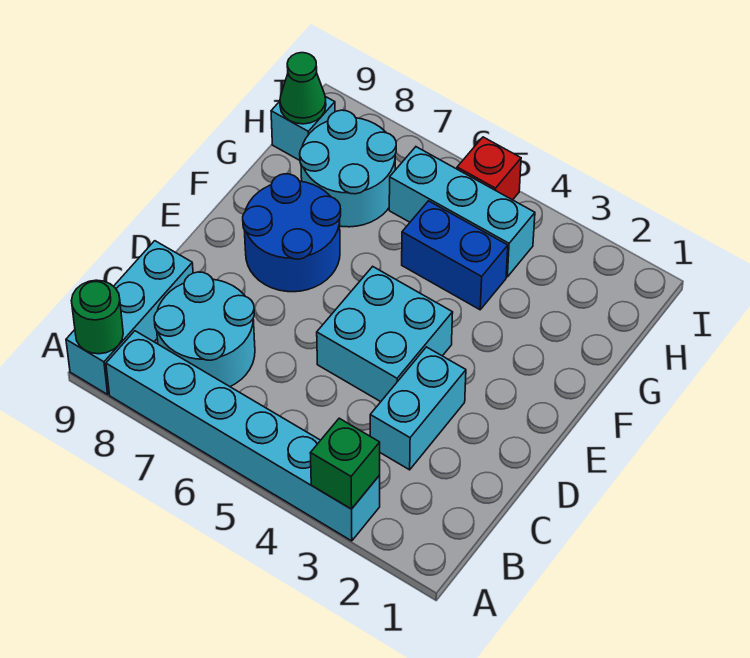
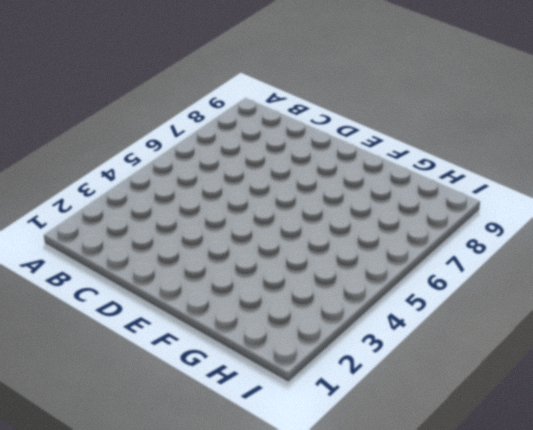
none -> cyan brick A3:A8 level 1
none -> cyan brick A9:C9 level 1
none -> cyan round brick B7:C8 level 1

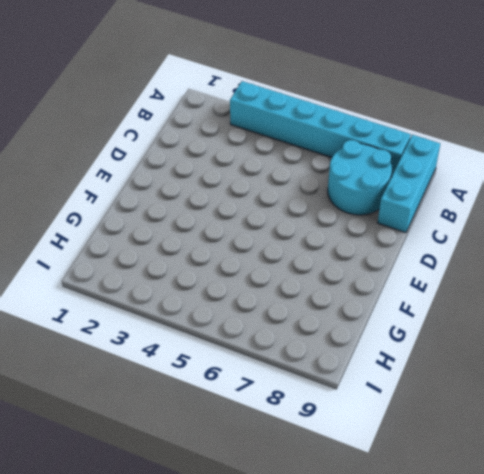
none -> cyan brick C3:D3 level 1
none -> cyan brick D4:E5 level 1
none -> blue round brick E7:F8 level 1

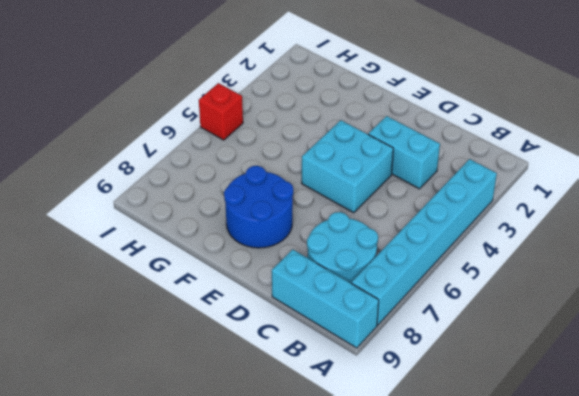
none -> blue brick G4:G5 level 1
none -> cyan round brick G7:H8 level 1
none -> cyan brick H4:H6 level 1

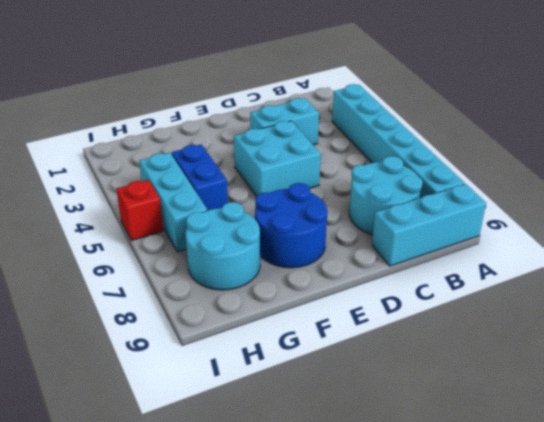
none -> cyan brick H9 level 1
none -> green brick A3 level 2
none -> green round brick A9 level 2

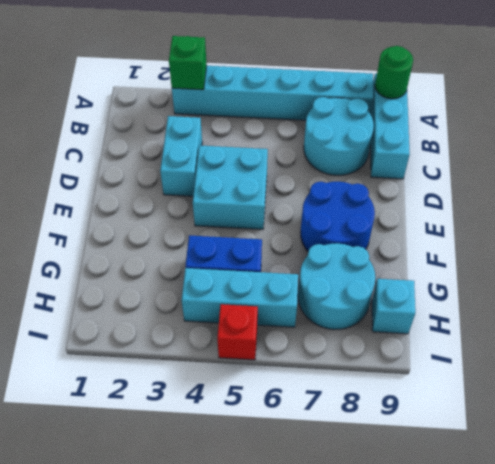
none -> green cone H9 level 2

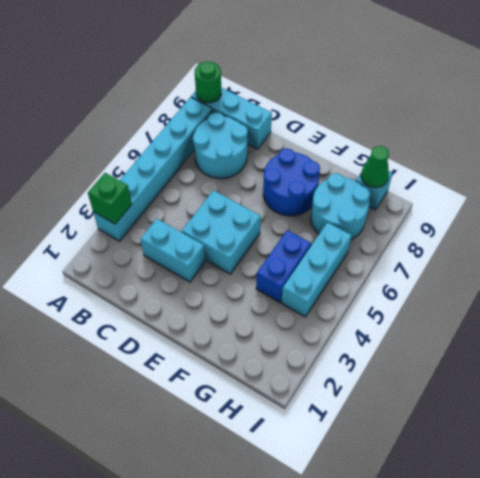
none -> red brick I5 level 1

